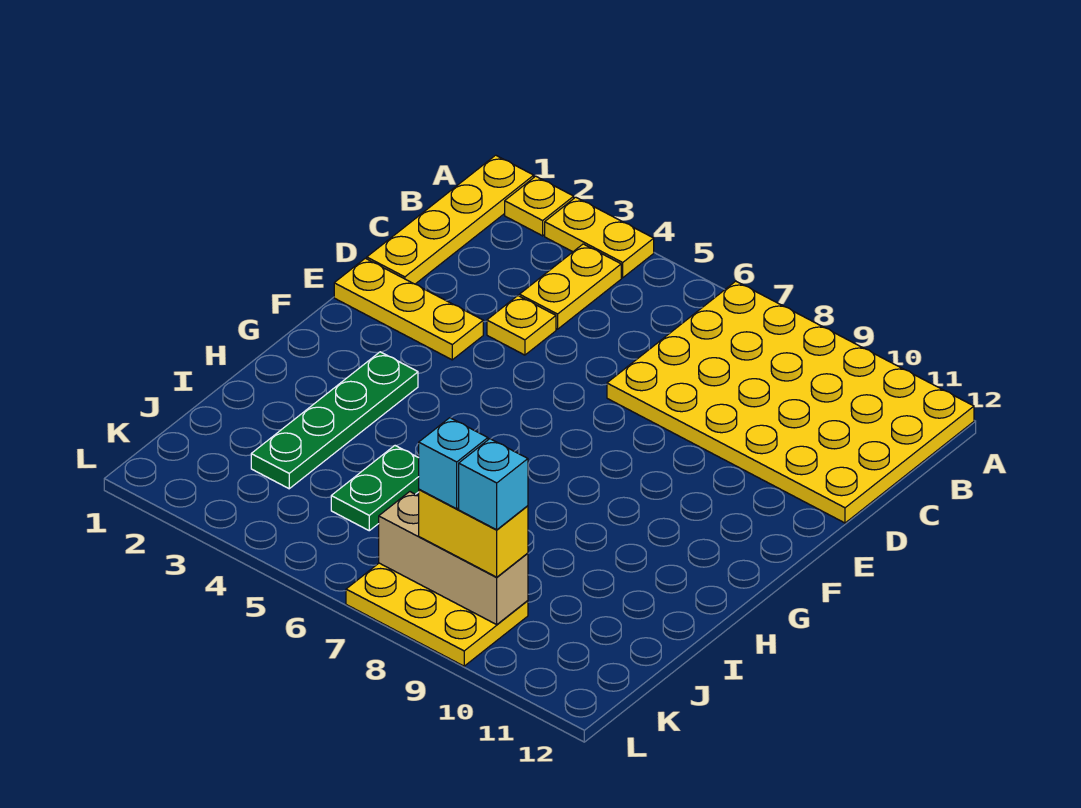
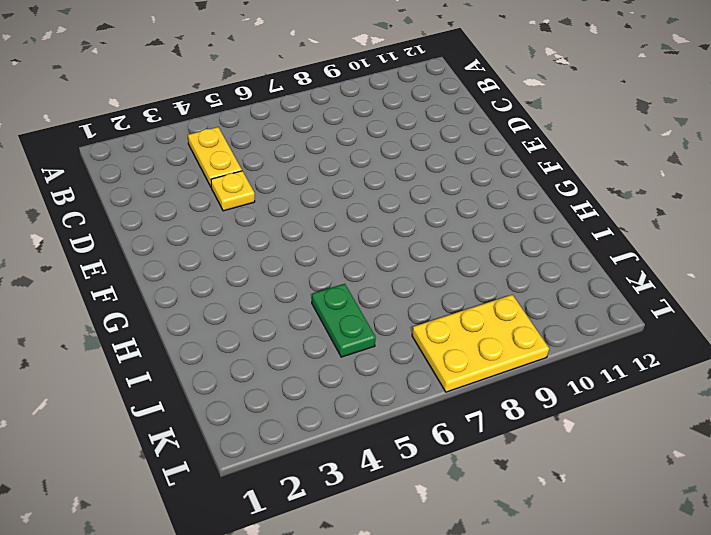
none -> yellow plate A1:D1 level 1
none -> yellow plate A2 level 1
none -> yellow plate A3:A4 level 1

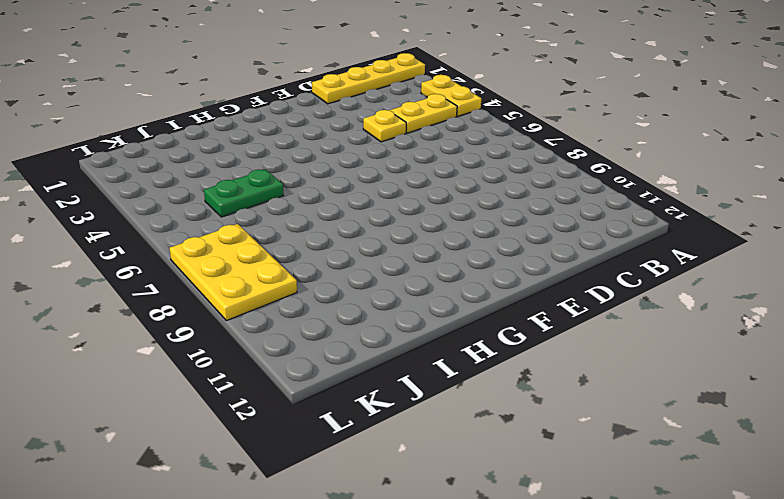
none -> yellow plate A2 level 1
none -> yellow plate A7:D12 level 1
none -> yellow plate E1:E3 level 1

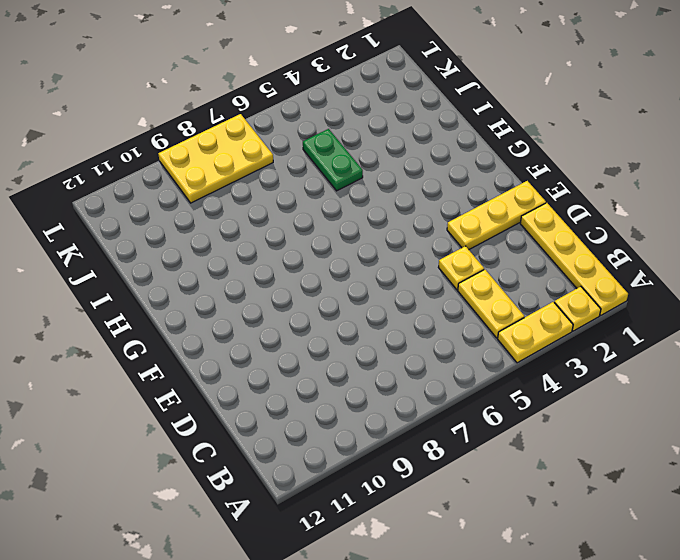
none -> yellow plate A7:D12 level 1
none -> green plate G3:J3 level 1
none -> tan brick K7:K9 level 2

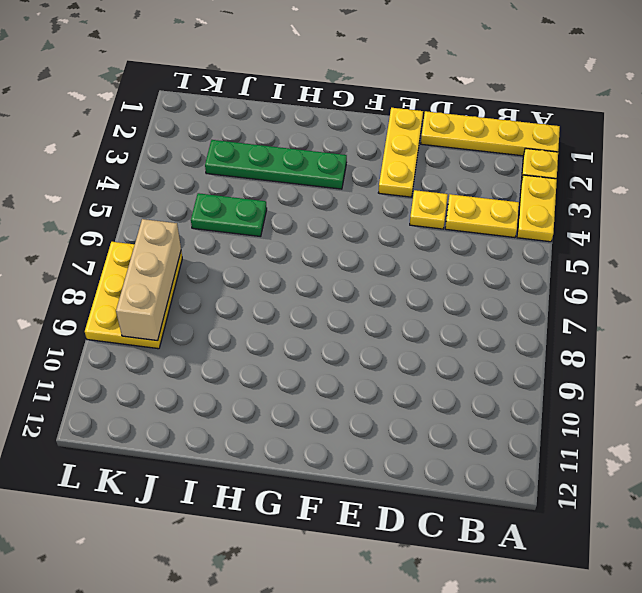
none -> yellow plate A7:D12 level 1
none -> yellow brick K8:K9 level 3
none -> cyan brick K8 level 4

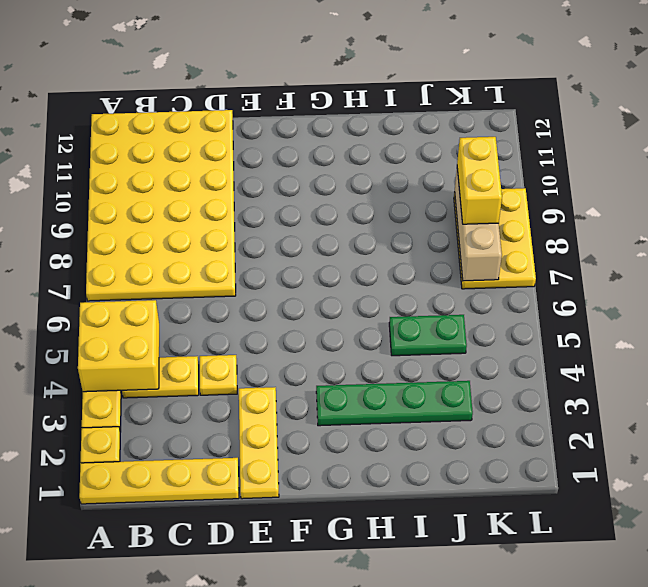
yellow brick A4:B5 level 2 -> none
none -> cyan brick K8 level 4
none -> cyan brick K9 level 4

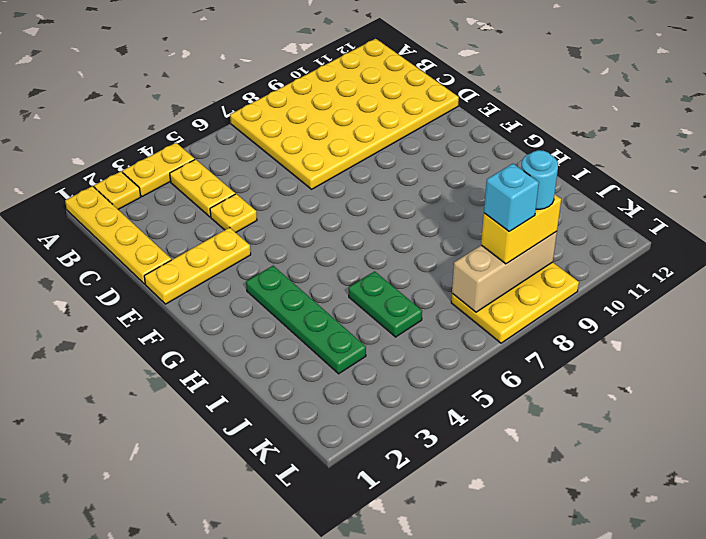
cyan round brick K9 level 4 -> cyan brick K9 level 4

